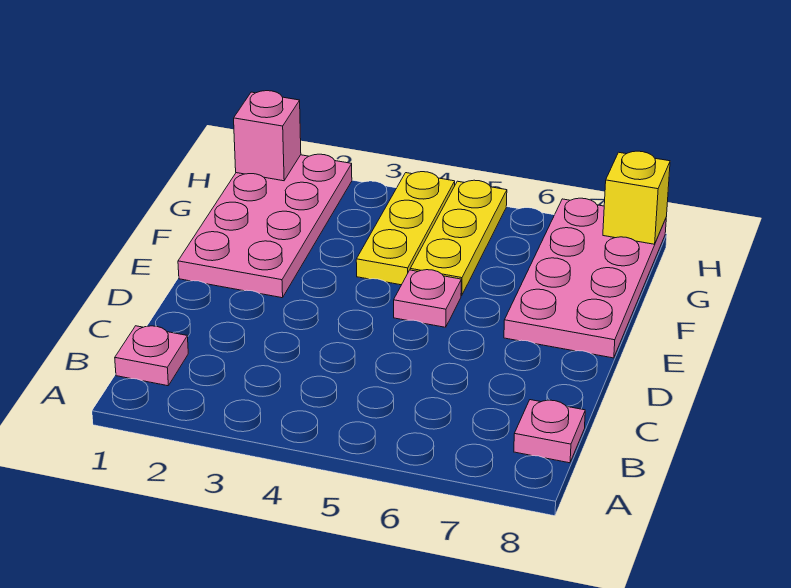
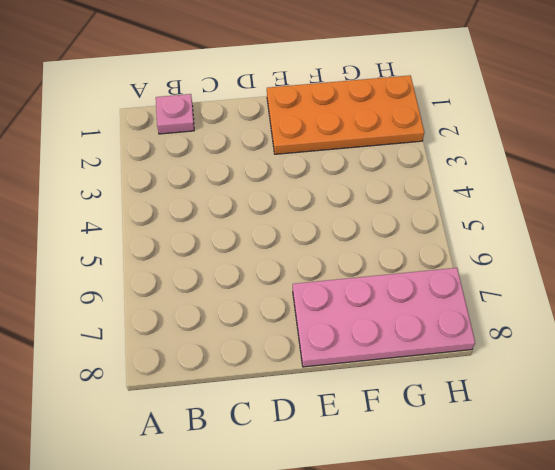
orange plate E1:H2 level 1 -> pink plate E1:H2 level 1
none -> pink plate B8 level 1
none -> pink plate E5 level 1

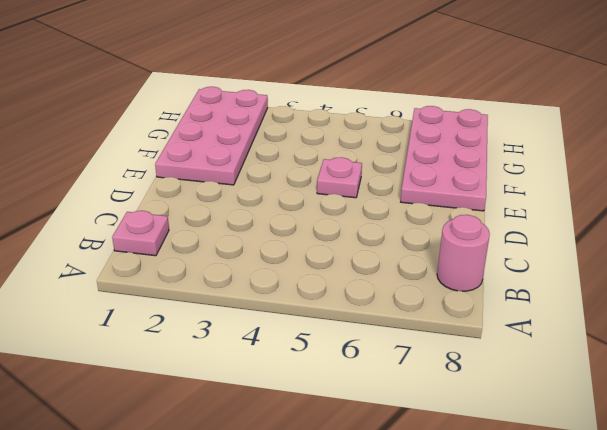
pink round brick B8 level 1 -> pink plate B8 level 1
none -> yellow plate F4:H4 level 1
none -> yellow plate F5:H5 level 1

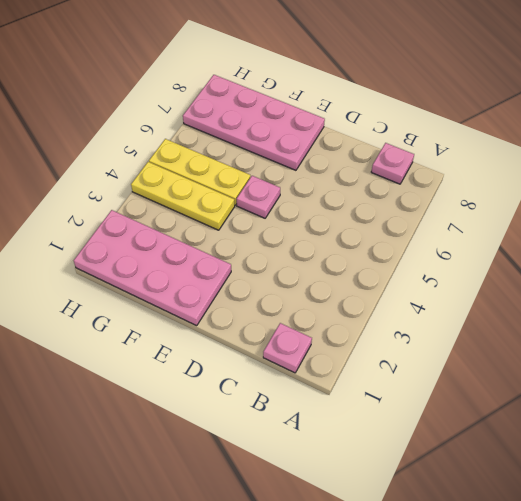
none -> pink brick H1 level 2
none -> yellow brick H8 level 2

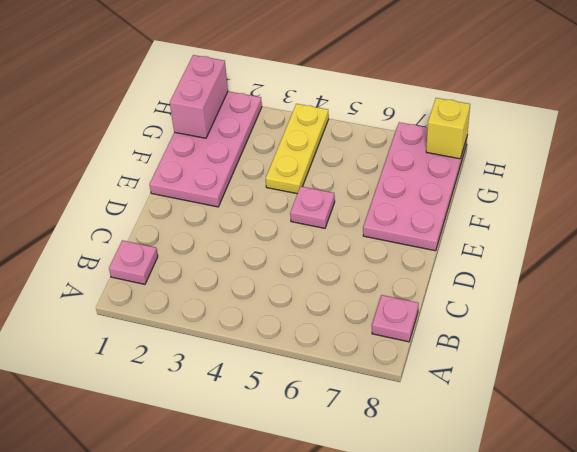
pink brick G1:H1 level 2 -> pink brick H1 level 2
none -> yellow plate F5:H5 level 1

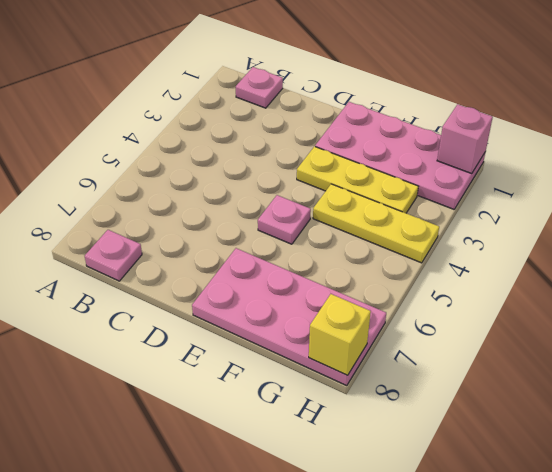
yellow plate E3:G3 level 1 -> yellow plate F5:H5 level 1

